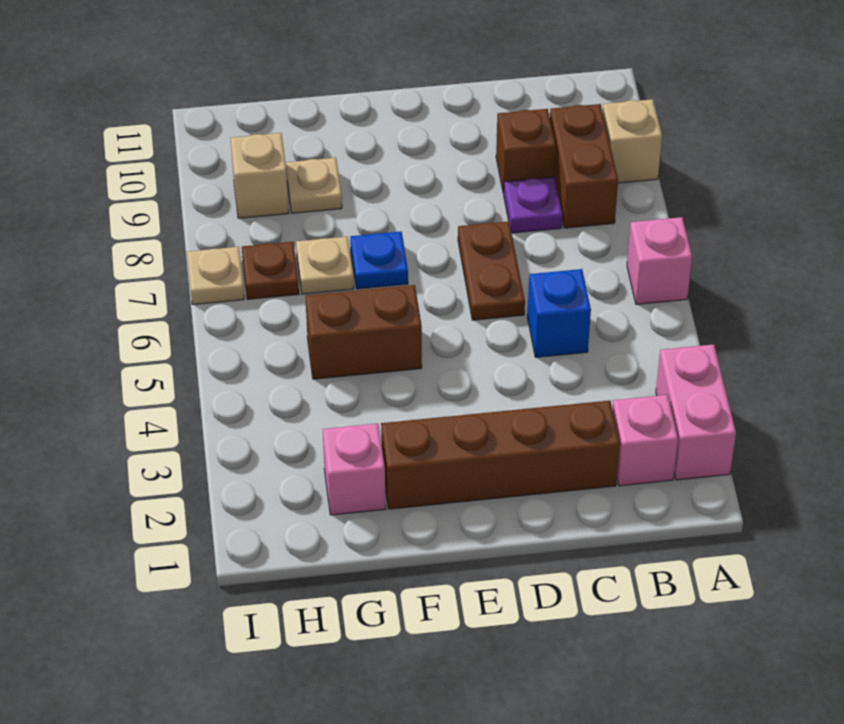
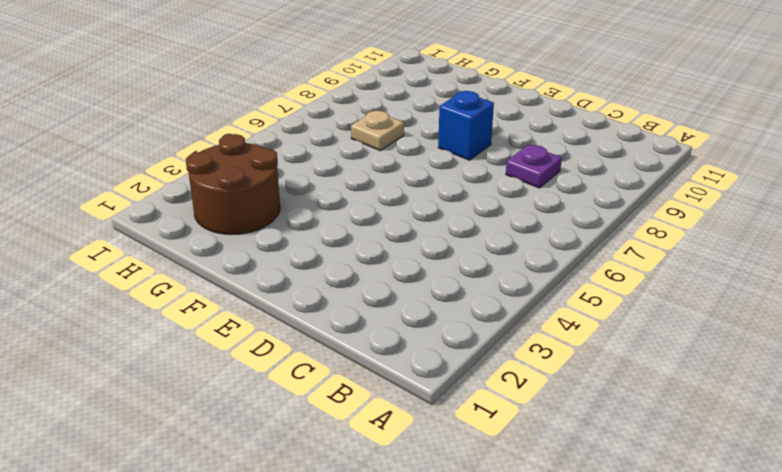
blue brick E8 level 1 -> blue brick C5 level 1
brown round brick G2:H3 level 1 -> pink brick G2 level 1
none -> pink brick A2:A3 level 1
none -> pink brick A6 level 1
none -> tan brick A9 level 1

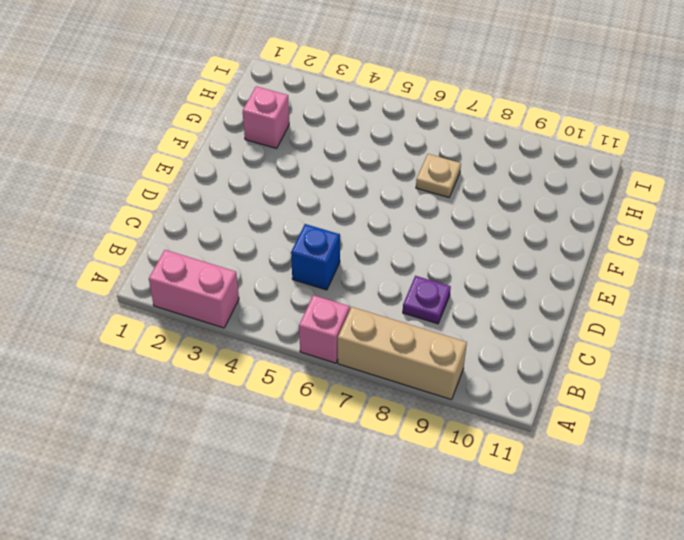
tan brick A7:A9 level 1 -> tan brick A9 level 1
none -> pink brick B2 level 1
none -> brown brick B8:B9 level 1
none -> brown brick C2:F2 level 1

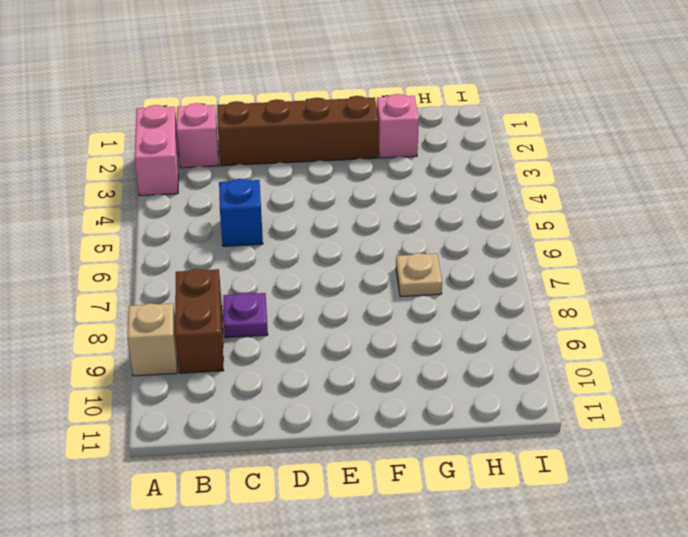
none -> pink brick A6 level 1
none -> brown brick C9 level 1
none -> brown plate D6:D7 level 1

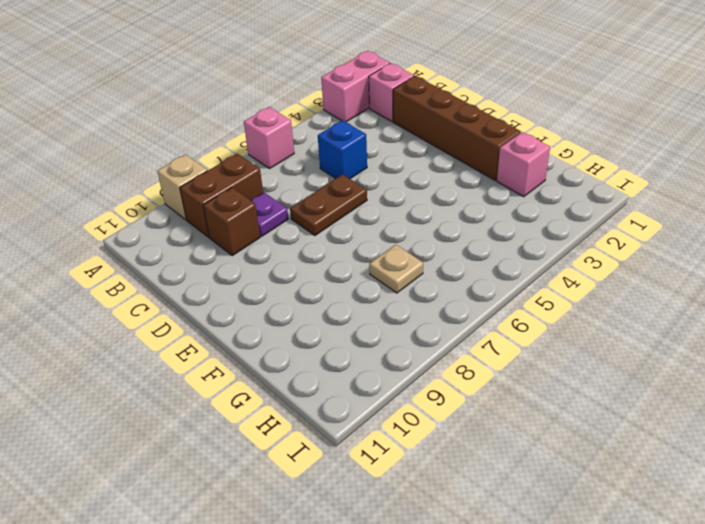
none -> brown brick F5:G5 level 1
none -> blue plate F7 level 1
none -> tan plate G9 level 1

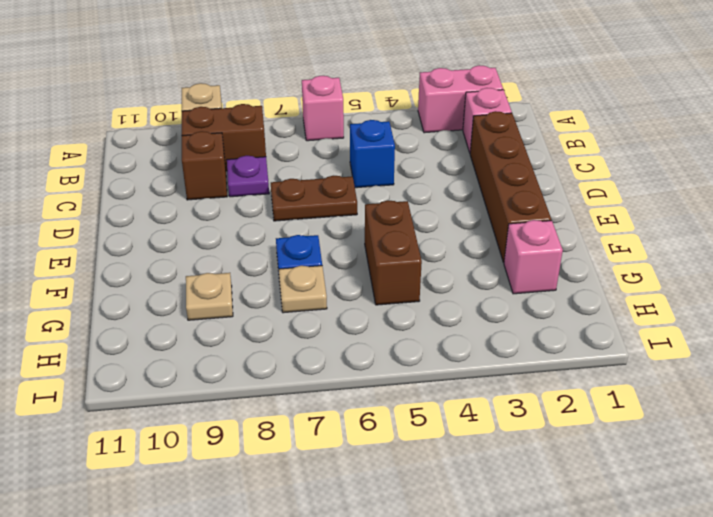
none -> brown plate H7 level 1
none -> tan brick H9 level 1
none -> tan plate I7 level 1

